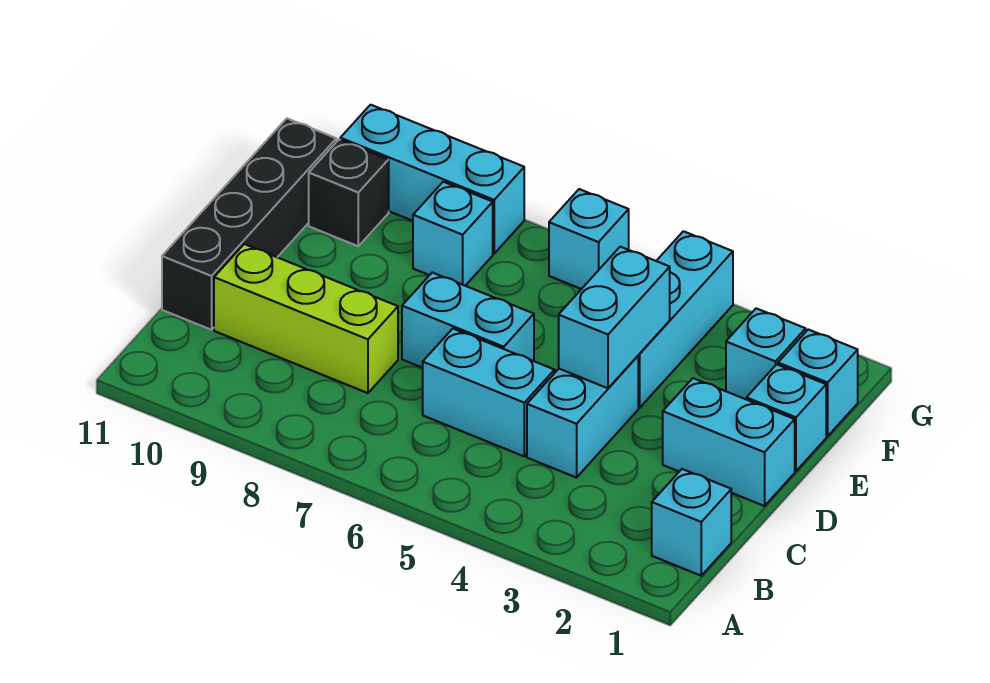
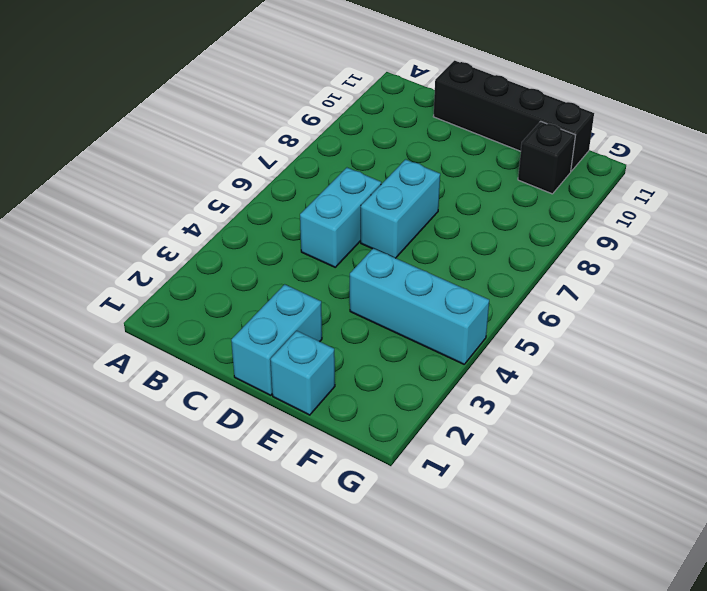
none -> cyan brick B1 level 1
none -> cyan brick C4:D4 level 1
none -> lime brick C8:C10 level 1

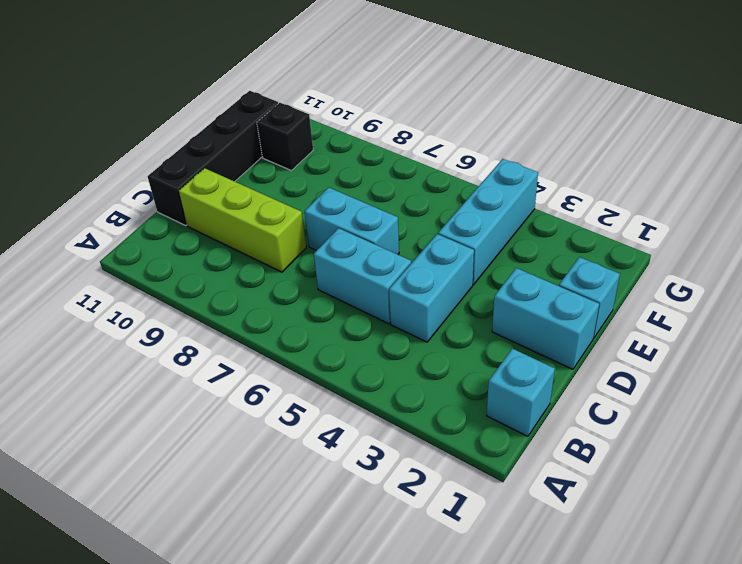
none -> cyan brick F1 level 1
none -> cyan brick F2 level 1
none -> cyan brick F8 level 1

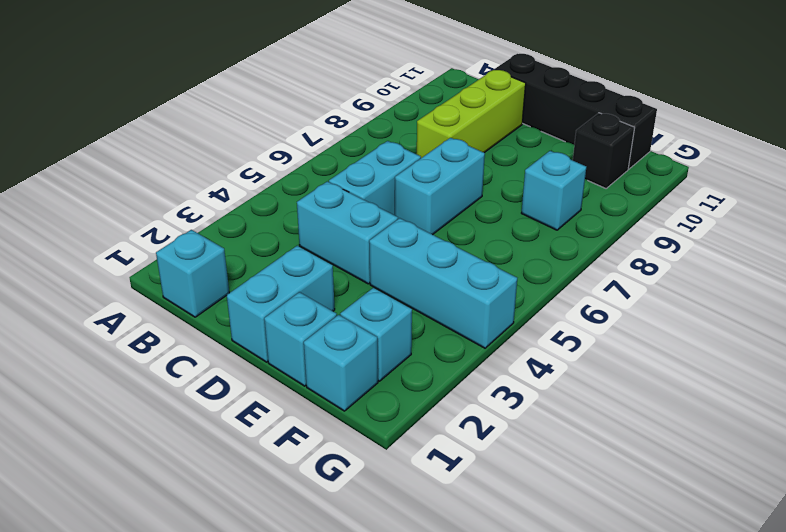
none -> cyan brick G6 level 1
none -> cyan brick G8:G10 level 1
none -> cyan brick D4:E4 level 2

